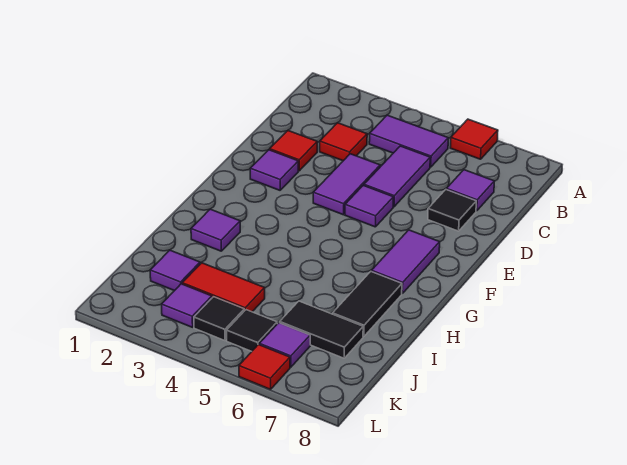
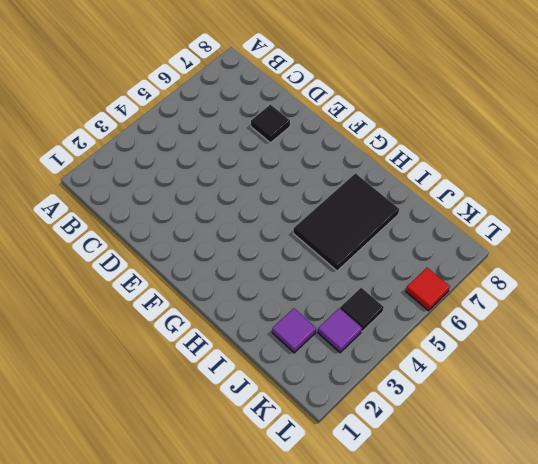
black tile H5:I7 level 1 -> black tile H7:I7 level 1
none -> red tile A6 level 1
none -> purple tile B4:B5 level 1
none -> red tile C3 level 1

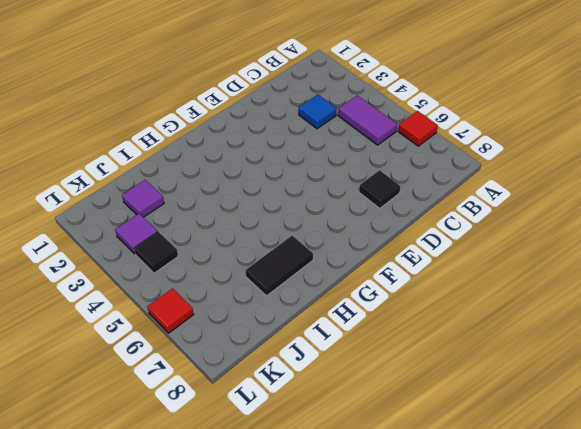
blue tile C3 level 1 -> red tile C3 level 1
none -> purple tile C5:D5 level 1
none -> purple tile C7 level 1
none -> red tile D2 level 1

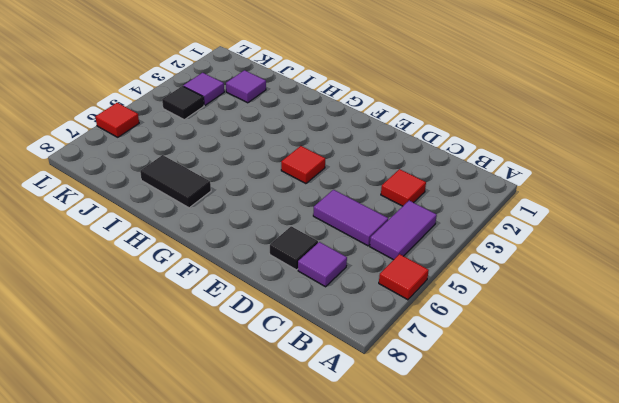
red tile F4 level 1 -> red tile D2 level 1
none -> purple tile D4:E4 level 1
none -> purple tile E2 level 1
none -> purple tile E5 level 1

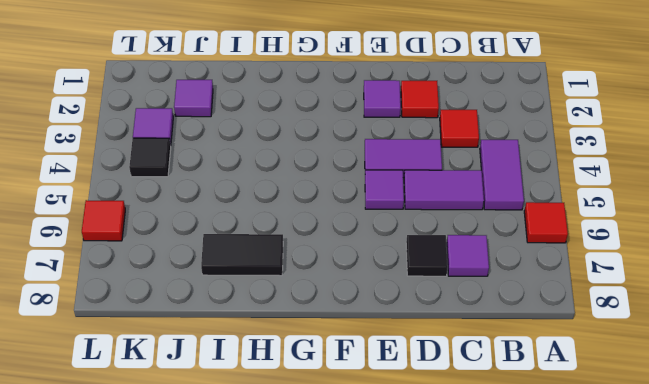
none -> purple tile F7:G7 level 1
none -> purple tile H2 level 1
none -> red tile J3:J4 level 1

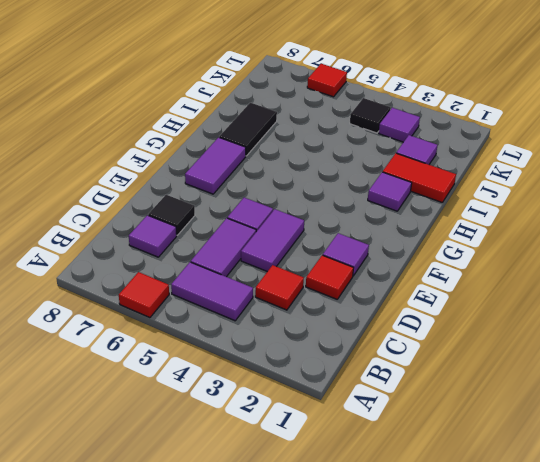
red tile I1:I2 level 1 -> red tile J3:J4 level 1
none -> black tile J6:J7 level 1
none -> black tile K5 level 1
none -> purple tile K6 level 1

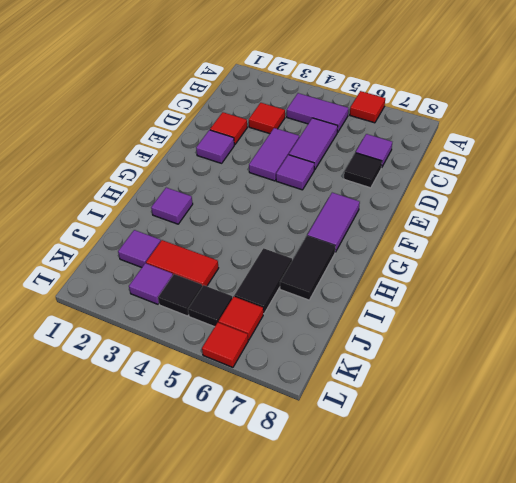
black tile I6:J6 level 1 -> black tile J6:J7 level 1
red tile K6 level 1 -> purple tile K6 level 1

